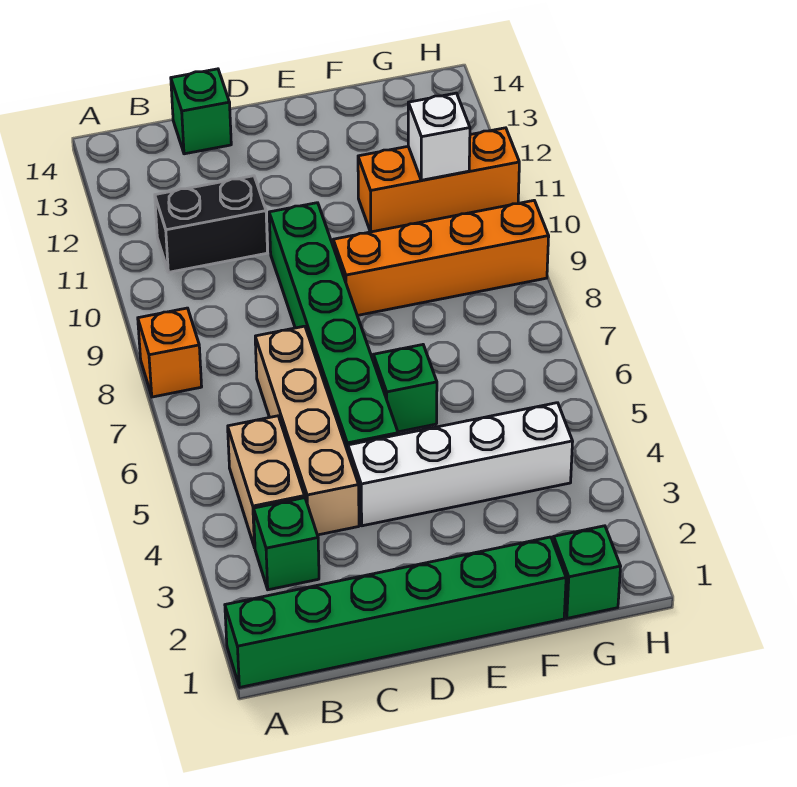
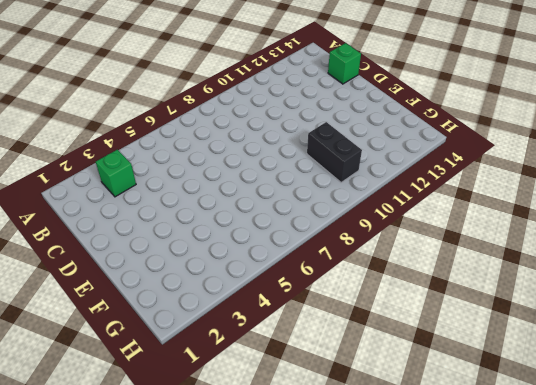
black brick F10:G10 level 1 -> black brick B11:C11 level 1
none -> green brick A1:F1 level 1
none -> orange brick A8 level 1
none -> tan brick B4:B5 level 1

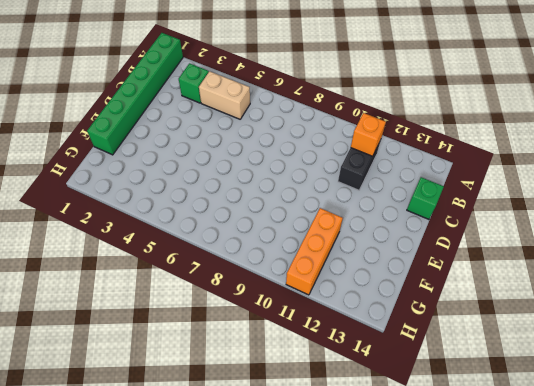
orange brick B11 level 2 -> orange brick A8 level 1
none -> tan brick C4:C7 level 1
none -> white brick D4:G4 level 1
none -> green brick D5:D10 level 1

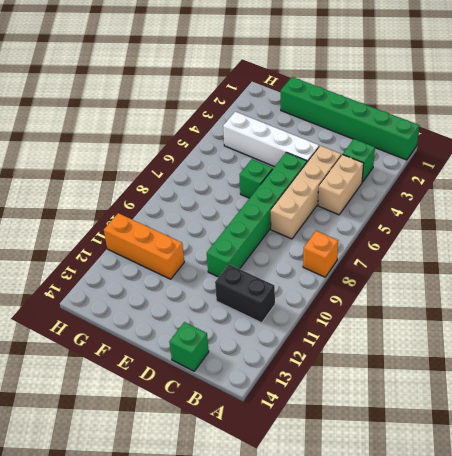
none -> orange brick E9:H9 level 1
none -> green brick G1 level 1
none -> white brick G11 level 2

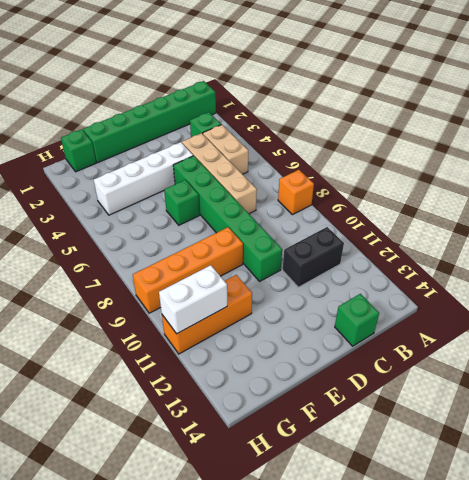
white brick G11:H11 level 2 -> white brick G11 level 2

